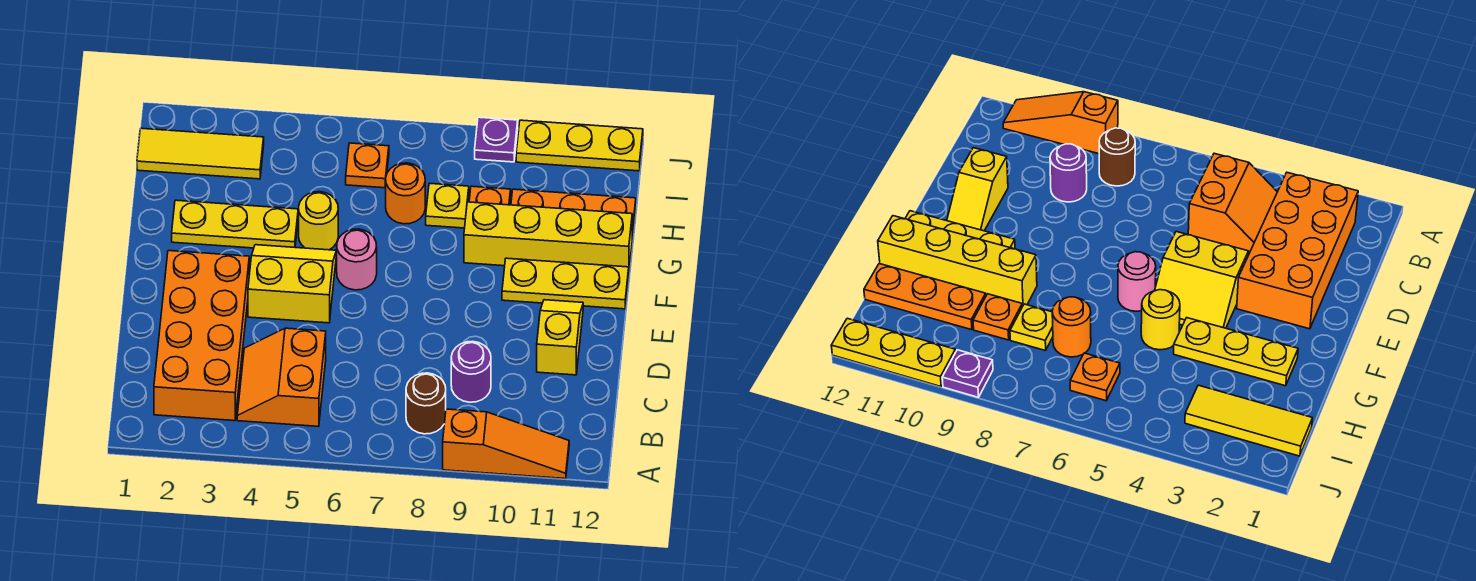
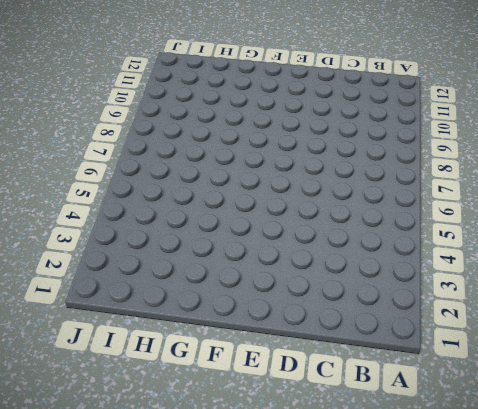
none -> orange slope A9:A11 level 1 top 9
none -> orange brick B2:E3 level 1
none -> orange slope B4:C5 level 1 top 5

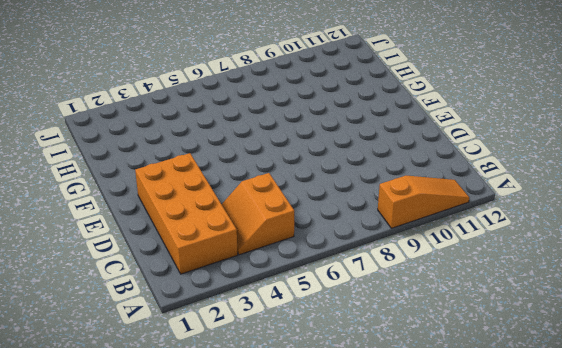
none -> brown round brick B8 level 1
none -> purple round brick C9 level 1
none -> yellow slope D11:E11 level 1 top D

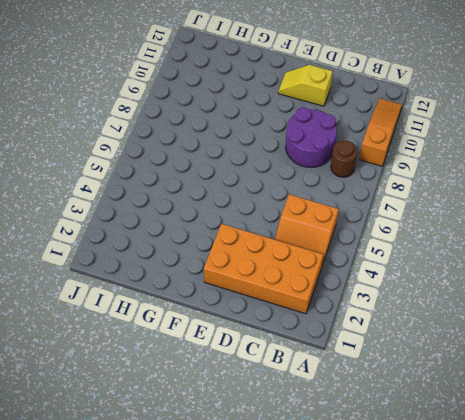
purple round brick C8:D9 level 1 -> purple round brick C9 level 1
none -> yellow slope E4:F5 level 1 top E
none -> pink round brick F6 level 1
none -> yellow plate F10:F12 level 1

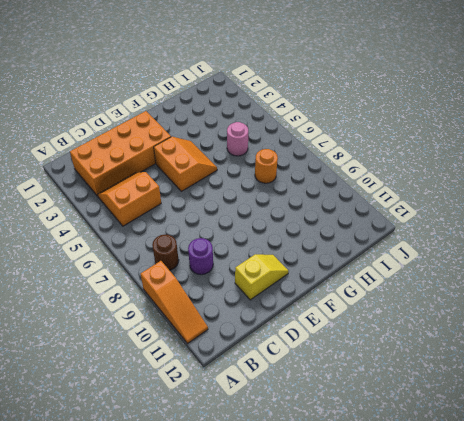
orange slope E4:F5 level 1 top E -> yellow slope E4:F5 level 1 top E
pink round brick H5 level 1 -> pink round brick F6 level 1
none -> yellow plate F10:F12 level 1
none -> yellow plate G2:G4 level 1
none -> yellow round brick G5 level 1

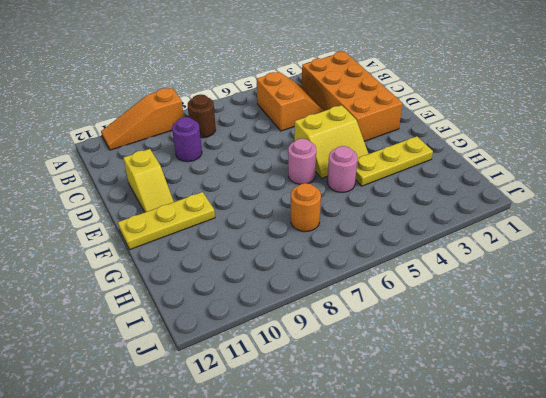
pink round brick G5 level 1 -> yellow round brick G5 level 1
none -> yellow brick G9:G12 level 1
none -> yellow plate H8 level 1
none -> orange plate H9 level 1

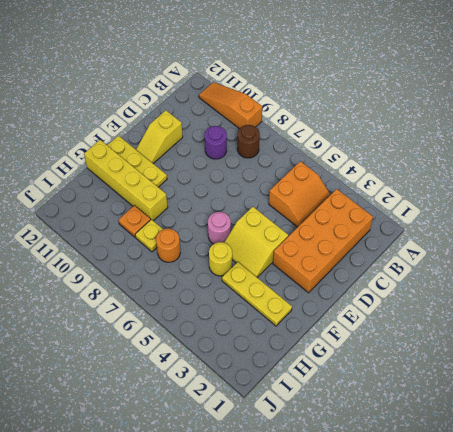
none -> orange plate H10:H12 level 1
none -> yellow tile I1:I3 level 1
none -> orange plate I6 level 1

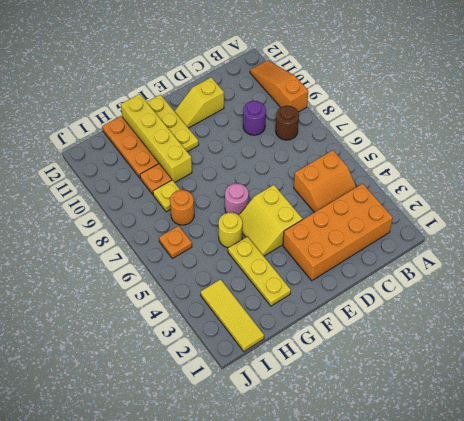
none -> purple plate J9 level 1
none -> yellow plate J10:J12 level 1

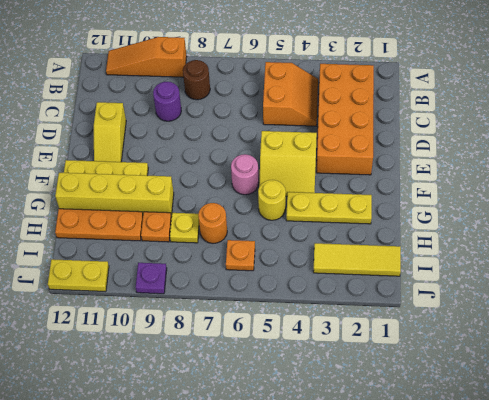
yellow plate J11:J12 level 1 -> yellow plate J10:J12 level 1

